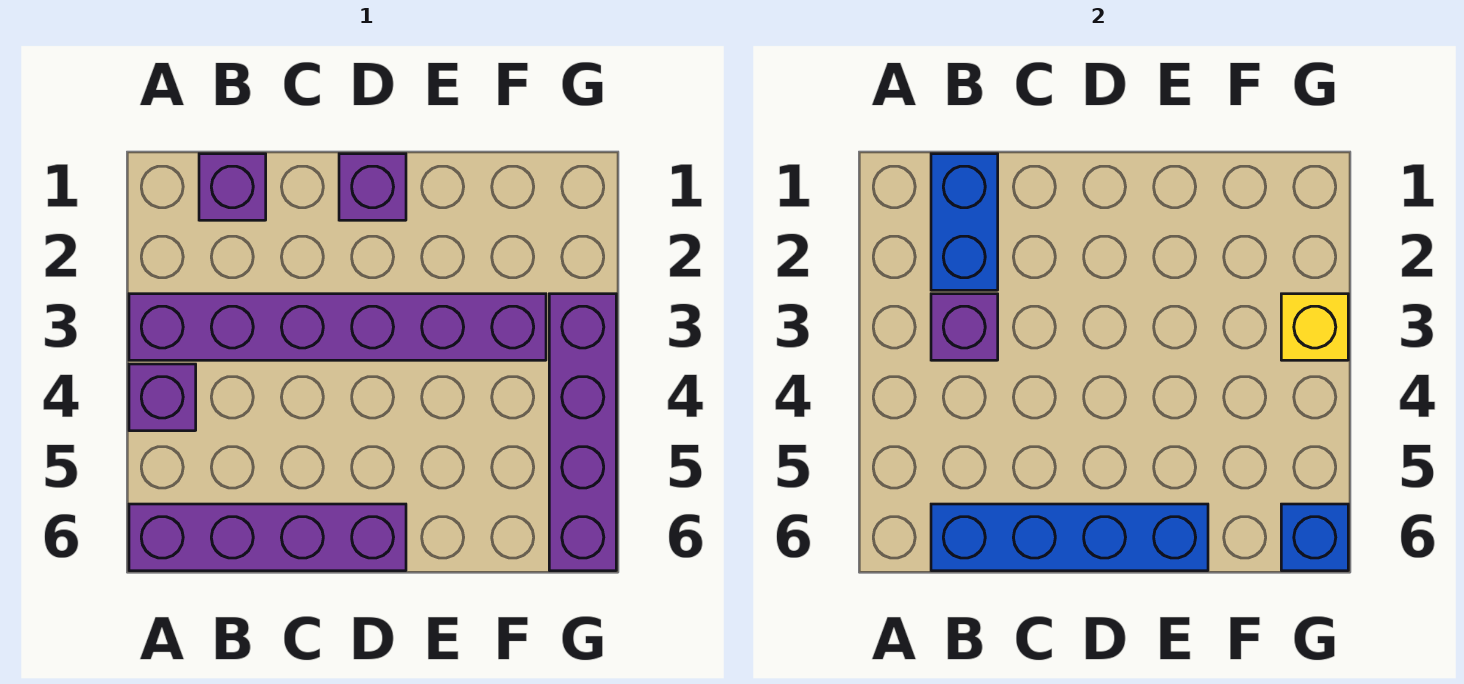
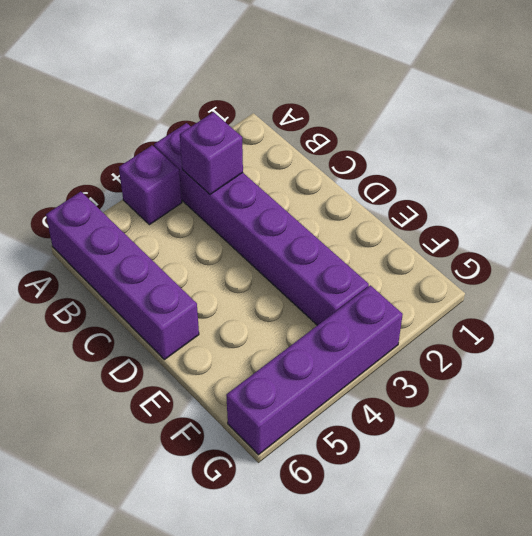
none -> purple brick B1 level 1
none -> purple brick D1 level 1

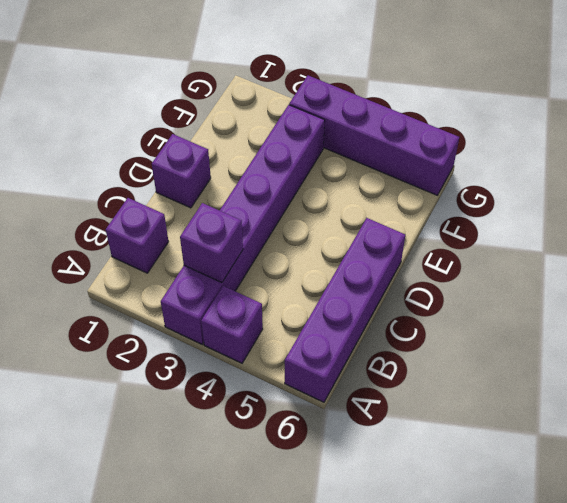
none -> blue brick B1:B2 level 2
none -> blue brick B6:E6 level 2

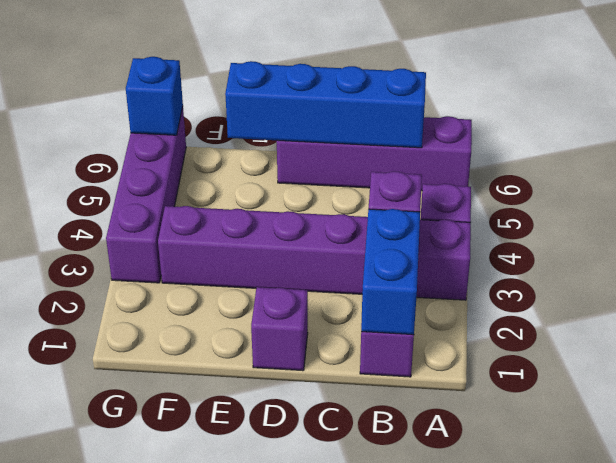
none -> yellow brick G3 level 2

